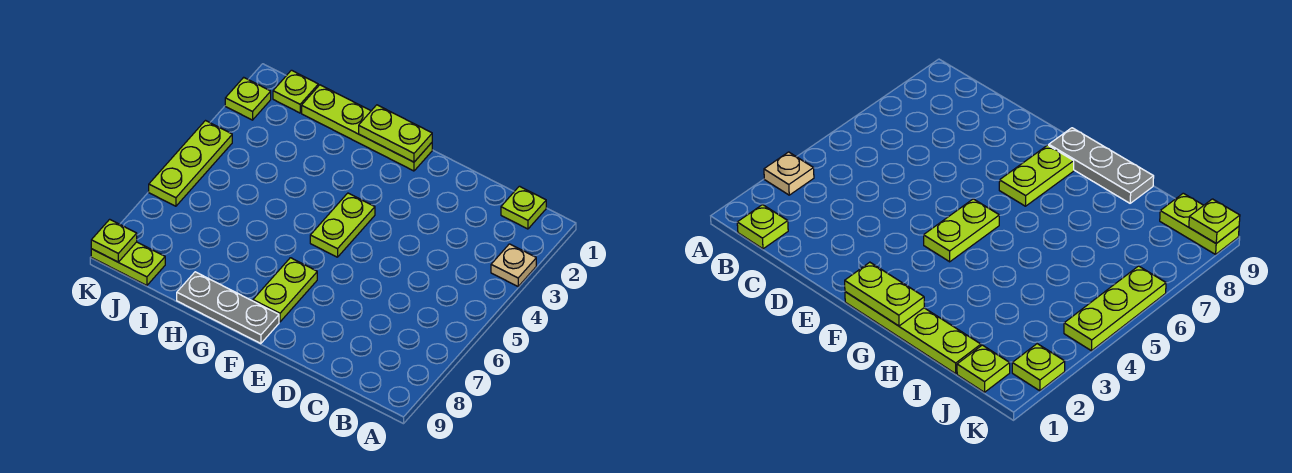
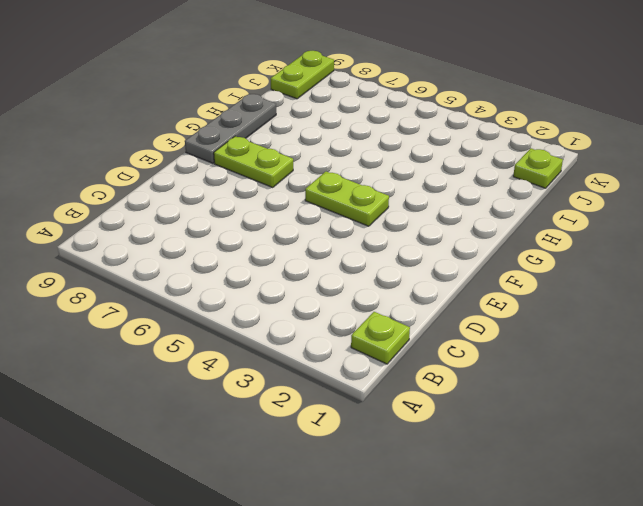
none -> tan plate A3 level 1
none -> lime plate F1:I1 level 1
none -> lime plate K2 level 1

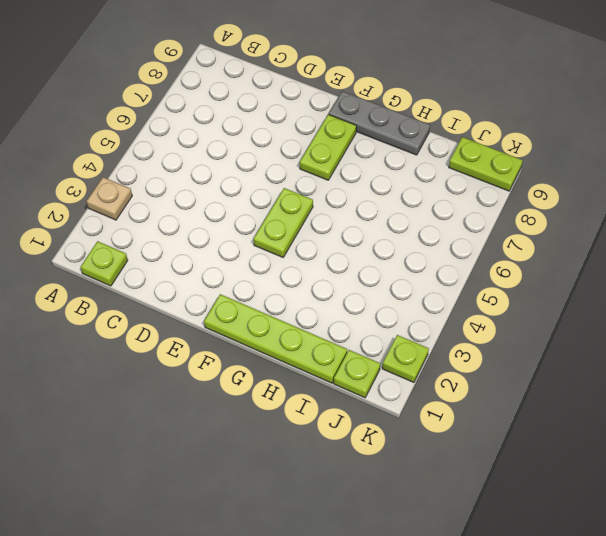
none -> lime plate K4:K6 level 1
none -> lime plate F1:G1 level 2
none -> lime plate K9 level 2

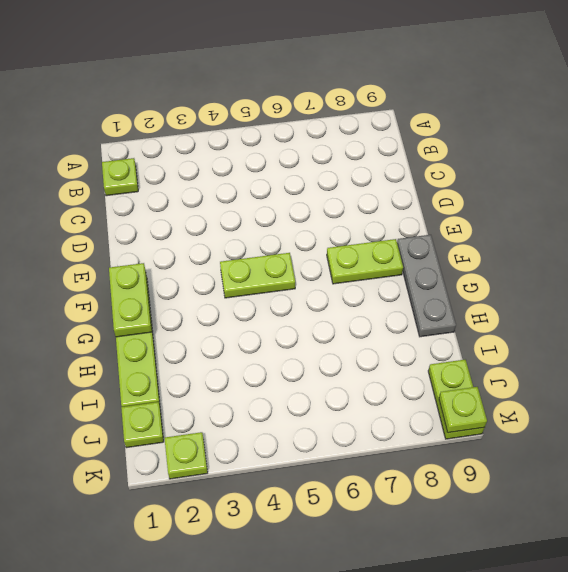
none -> tan plate A3 level 1
none -> lime plate K4:K6 level 1

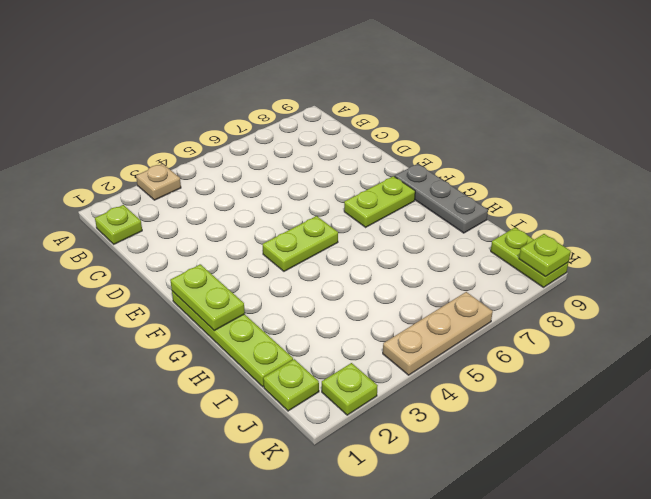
tan plate K4:K6 level 1 -> lime plate K4:K6 level 1

